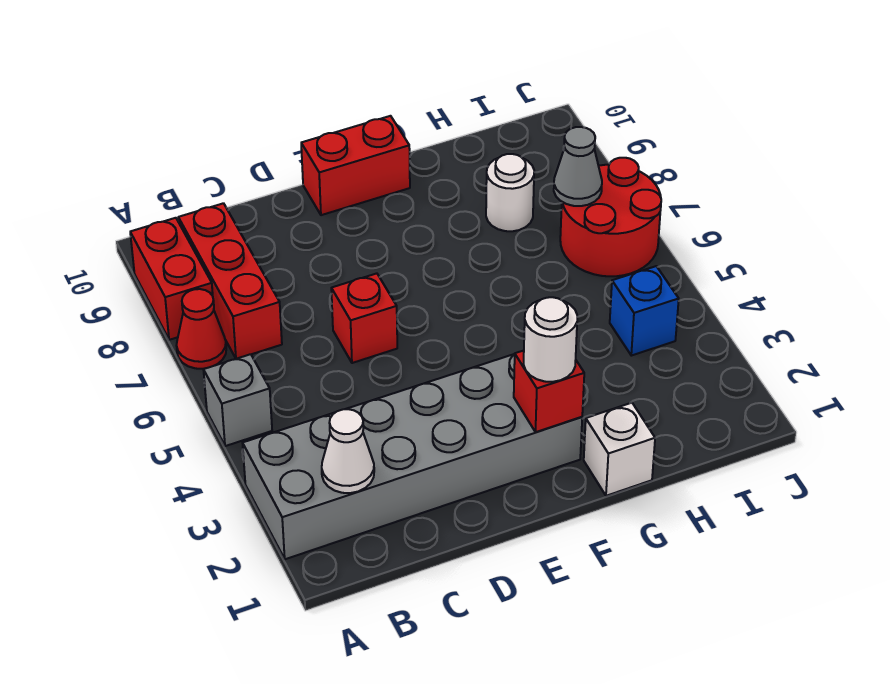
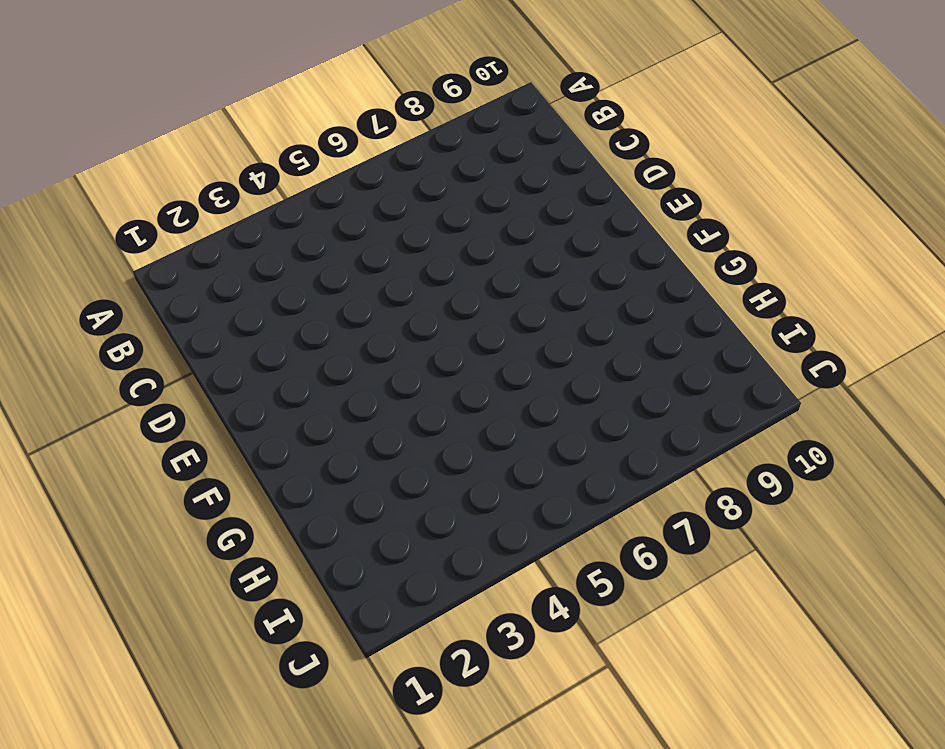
none -> grey brick A2:F3 level 1
none -> grey brick A5 level 1
none -> red cone A7 level 1

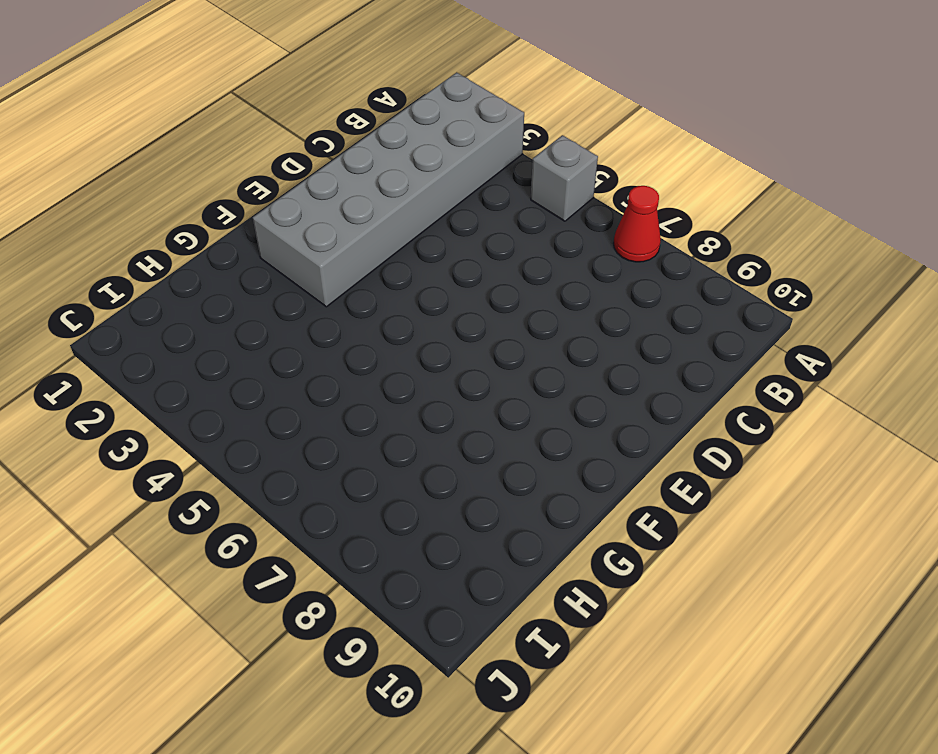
none -> red brick A8:A9 level 1
none -> red brick B7:B9 level 1
none -> red brick D6 level 1

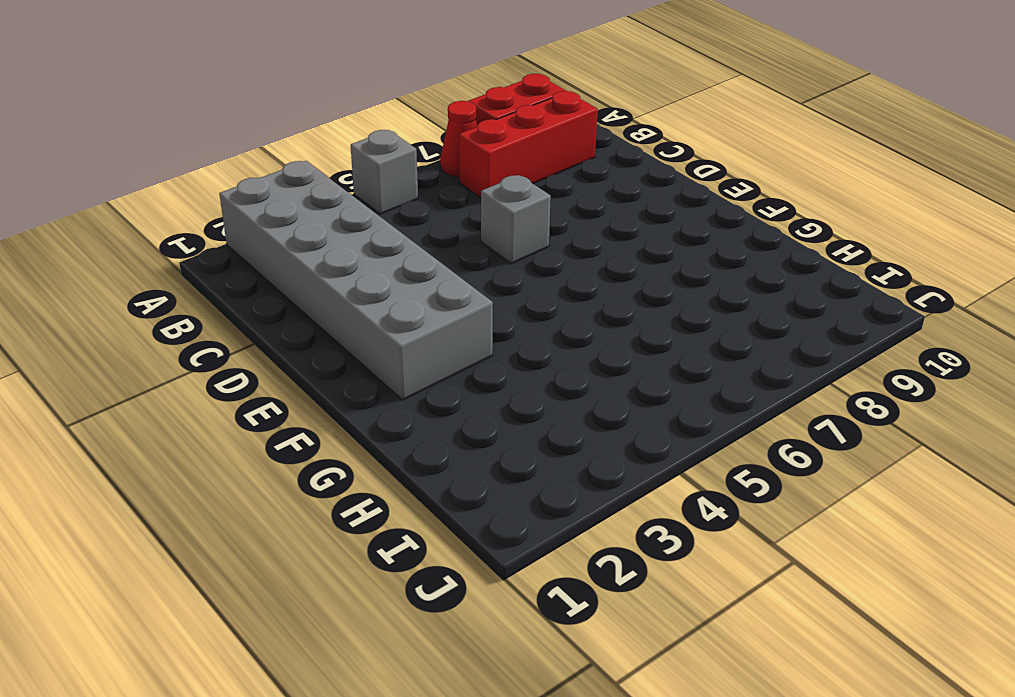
grey brick D6 level 1 -> red brick D6 level 1
none -> red brick E10:F10 level 1
none -> white brick G1 level 1
none -> white round brick H8 level 1

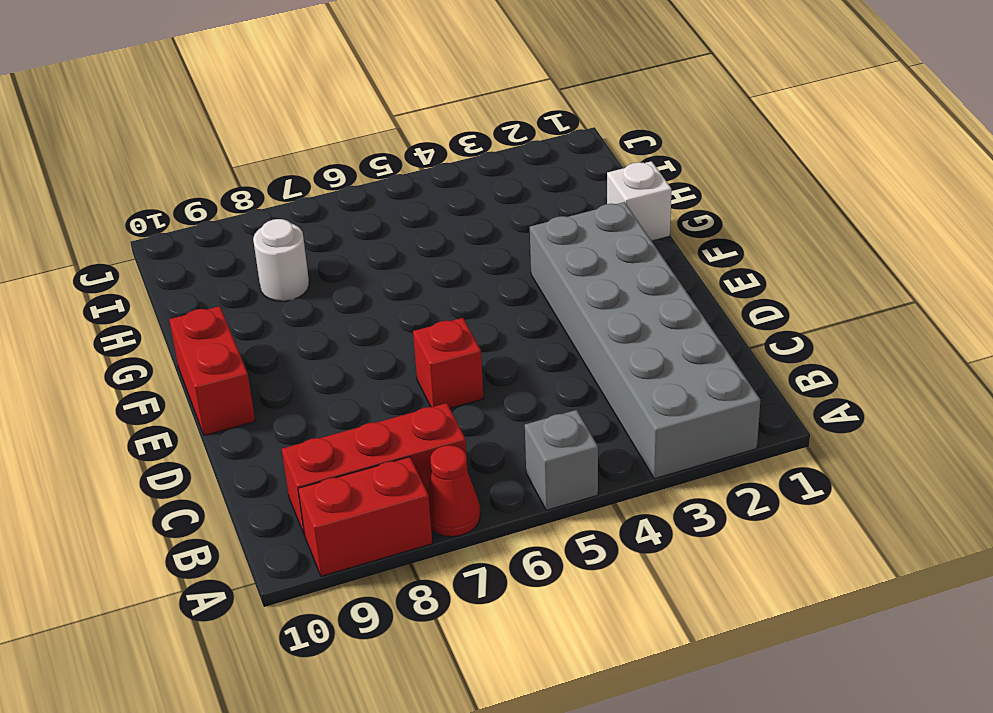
none -> blue brick I4 level 1
none -> red round brick I6:J7 level 1
none -> white cone B2 level 2

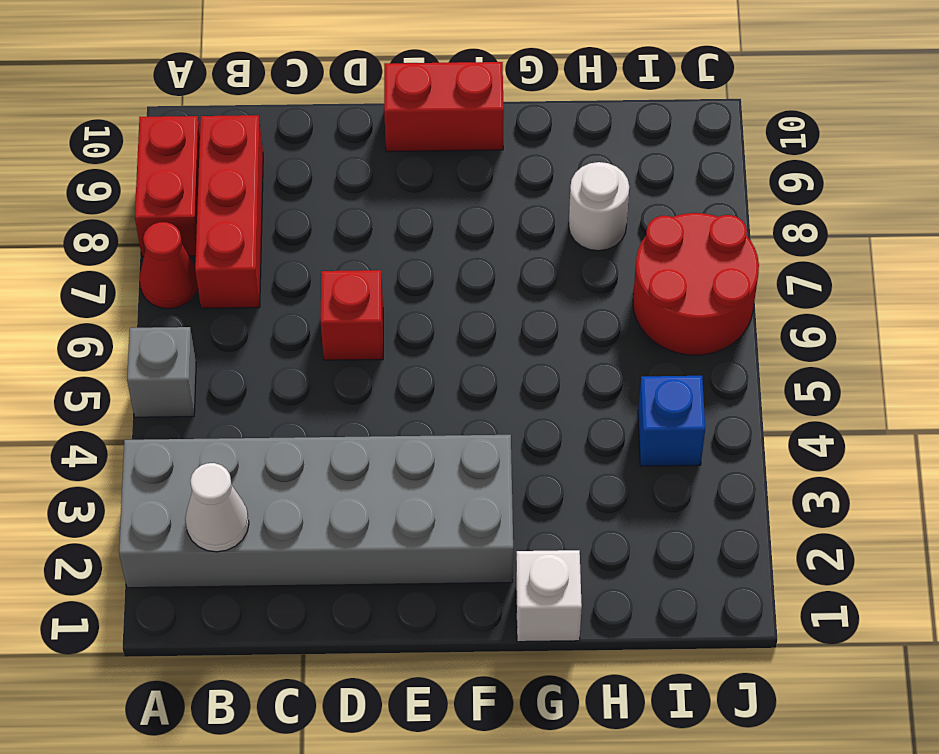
none -> red brick F2 level 2
none -> grey cone I7 level 2
none -> white round brick F2 level 3

